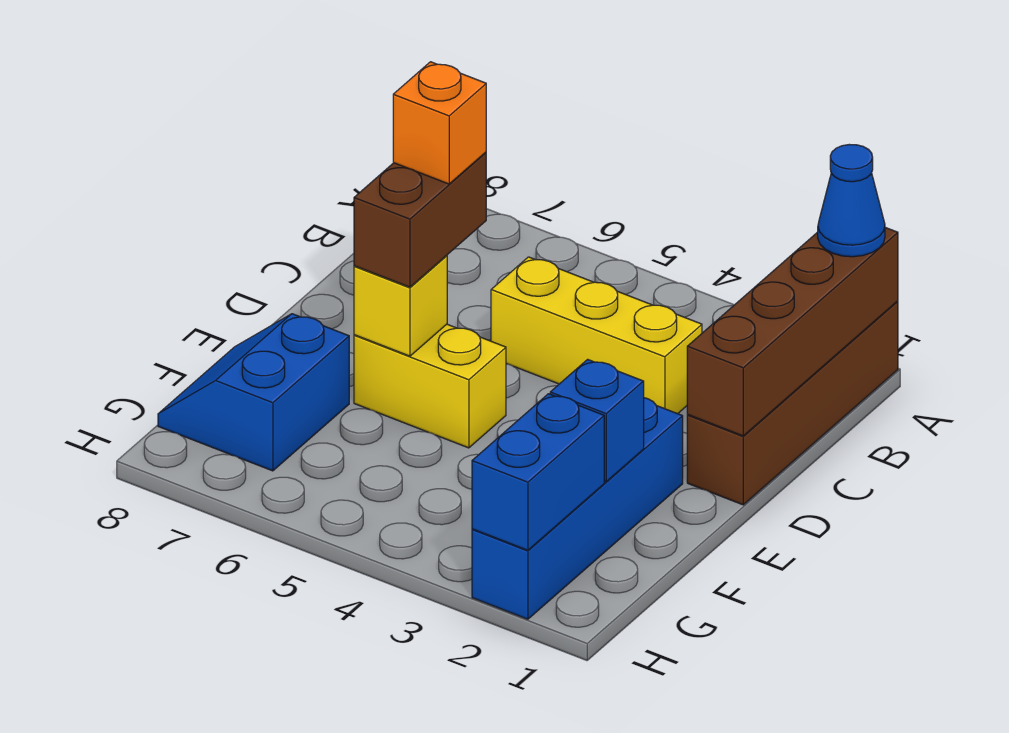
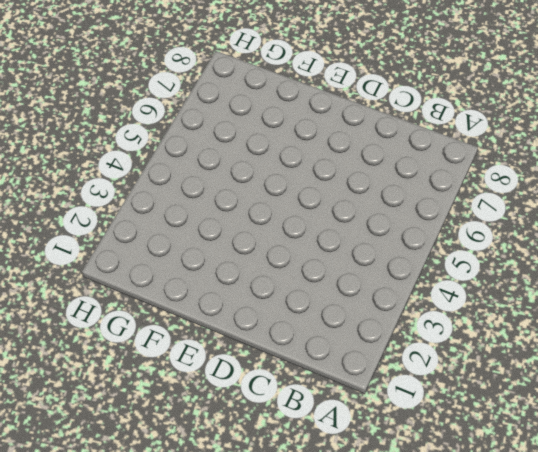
none -> brown brick A1:D1 level 1
none -> yellow brick C3:C5 level 1
none -> blue brick E2:H2 level 1

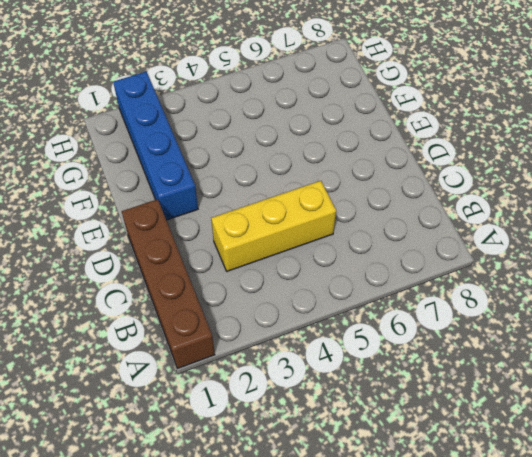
none -> yellow brick E5:E6 level 1
none -> blue slope F7:G8 level 1 top 7
none -> brown brick A1:D1 level 2

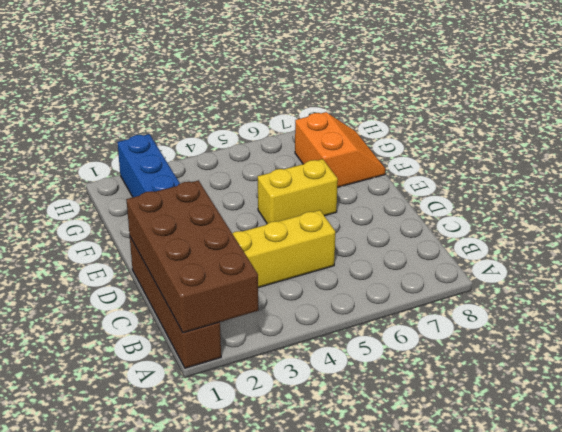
brown brick A1:D2 level 2 -> brown brick A1:D1 level 2
orange slope F7:G8 level 1 top 7 -> blue slope F7:G8 level 1 top 7
none -> yellow brick E6 level 2
none -> blue brick F2 level 2
none -> blue brick G2:H2 level 2

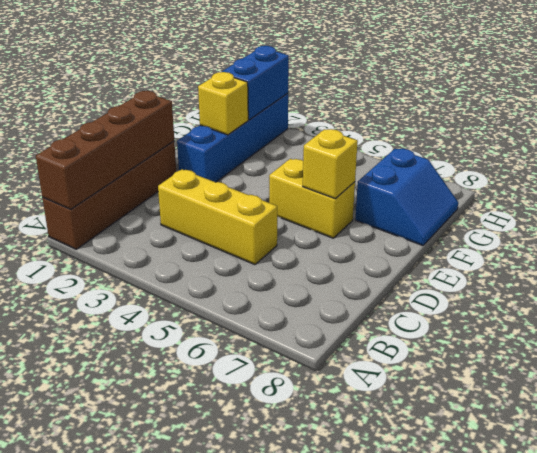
yellow brick F2 level 2 -> blue brick F2 level 2
none -> blue cone A1 level 3
none -> brown brick D6:E6 level 3
none -> orange brick D6 level 4

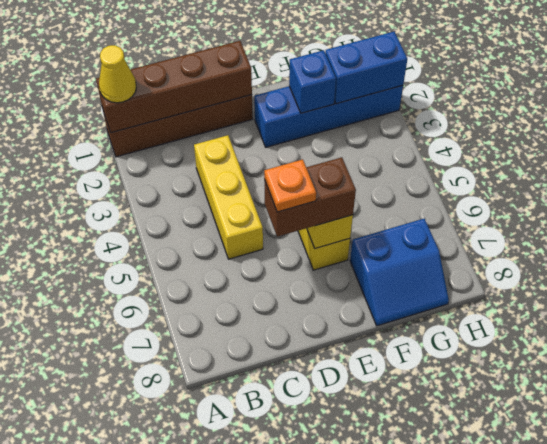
yellow cone A1 level 3 -> blue cone A1 level 3
orange plate D6 level 4 -> orange brick D6 level 4

